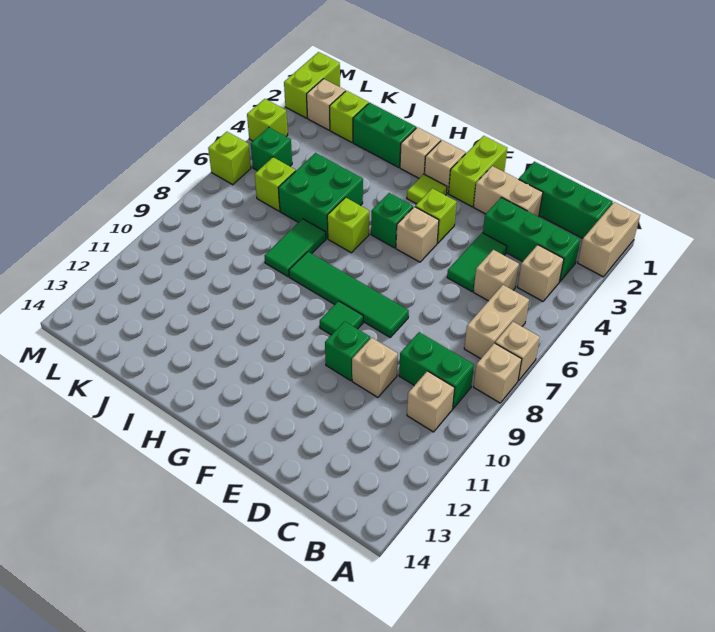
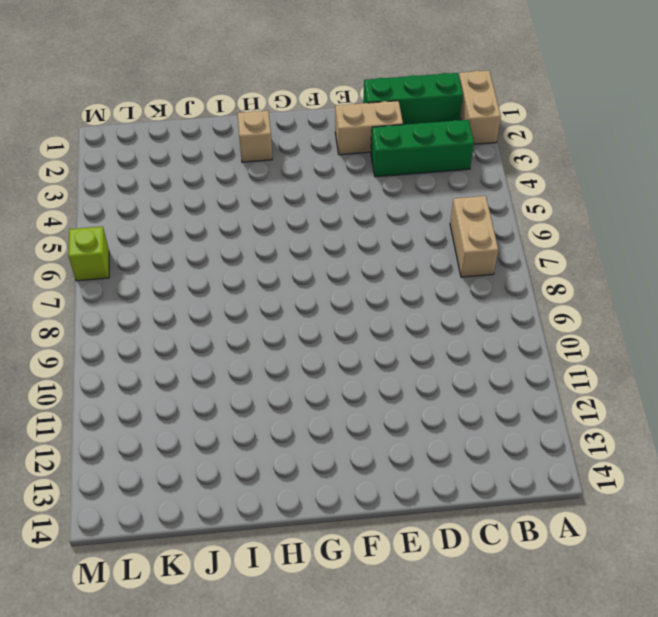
none -> tan brick A7 level 1
none -> tan brick A8 level 1
none -> tan brick B4 level 1
none -> green brick B9:C9 level 1

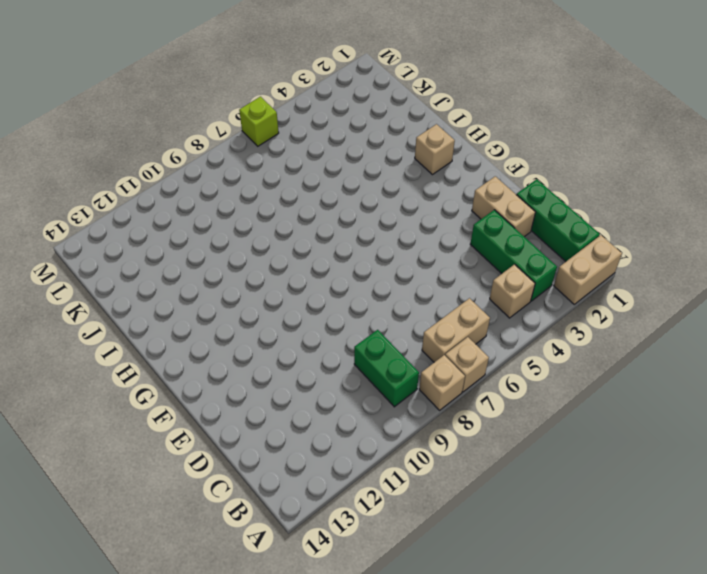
none -> tan brick B10 level 1
none -> tan brick C5 level 1
none -> green tile D4:D5 level 1
none -> tan brick D10 level 1

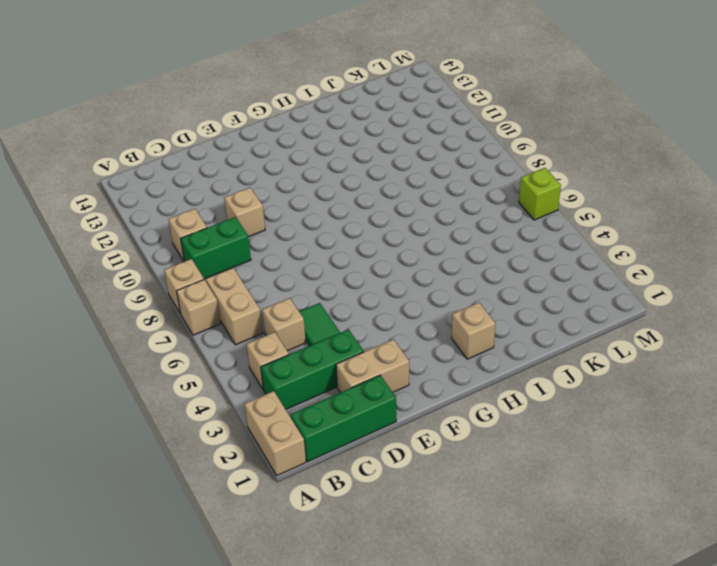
none -> green tile E8:H8 level 1
none -> green brick E10 level 1
none -> lime brick F1:F2 level 1
none -> lime brick F4 level 1

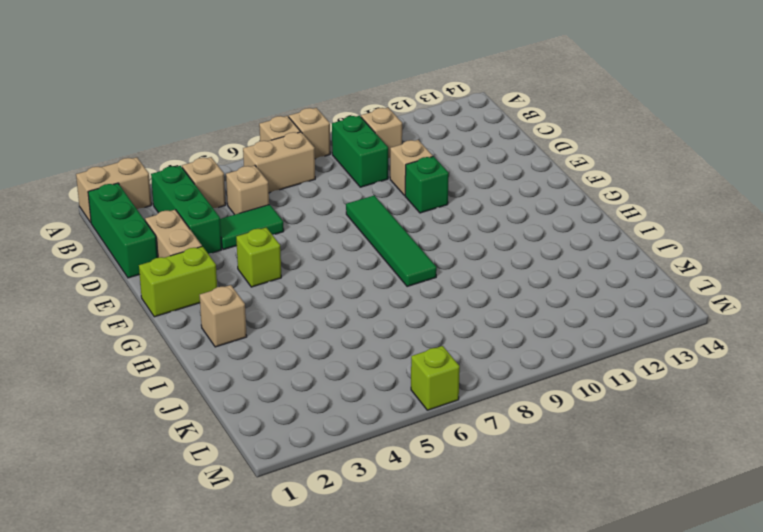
none -> tan brick F5 level 1
none -> green tile F9 level 1
none -> tan brick G2 level 1
none -> lime tile G3 level 1

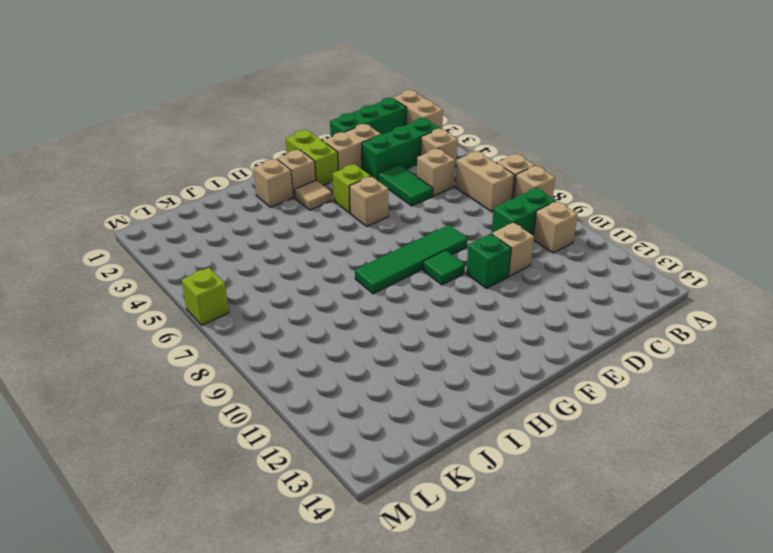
tan tile G3 level 1 -> lime tile G3 level 1
none -> green brick G5 level 1
none -> lime brick H6 level 1
none -> green brick I2:J2 level 1
none -> green brick I5:J6 level 1

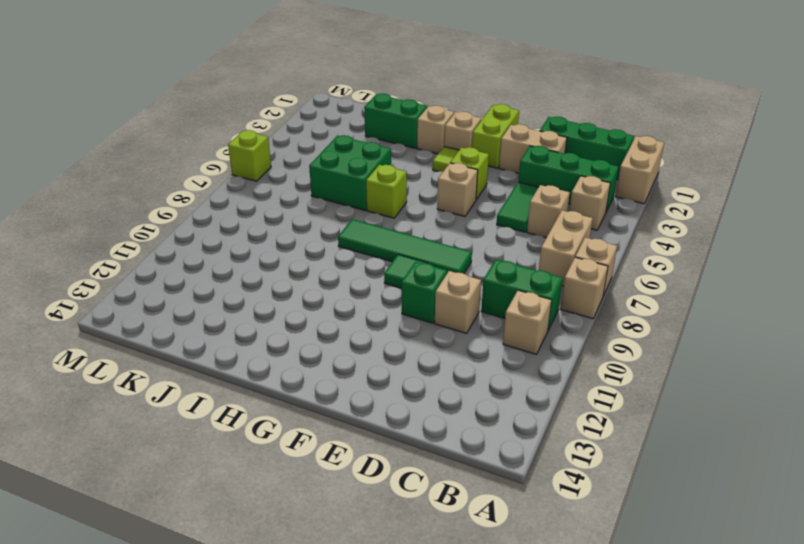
none -> green brick G5 level 1
none -> green tile I7:I8 level 1
none -> lime brick K2 level 1
none -> lime brick K6 level 1

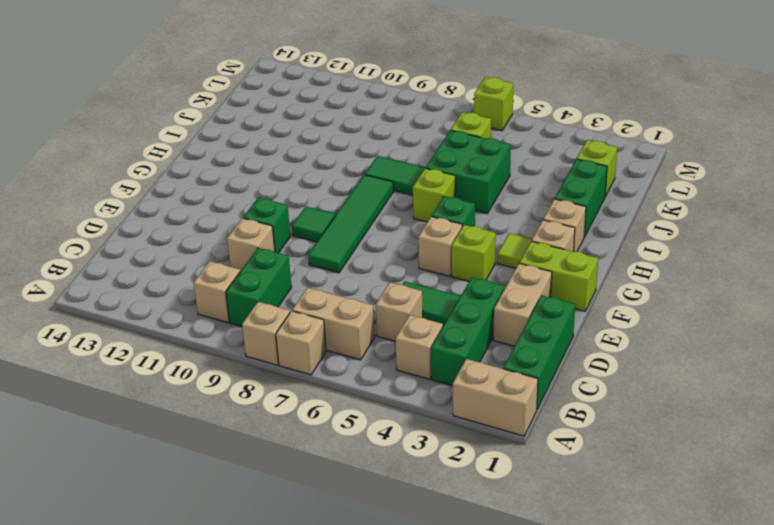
none -> tan brick L2 level 1
none -> green brick L5 level 1
none -> lime brick M1:M2 level 1
none -> lime brick M4 level 1

